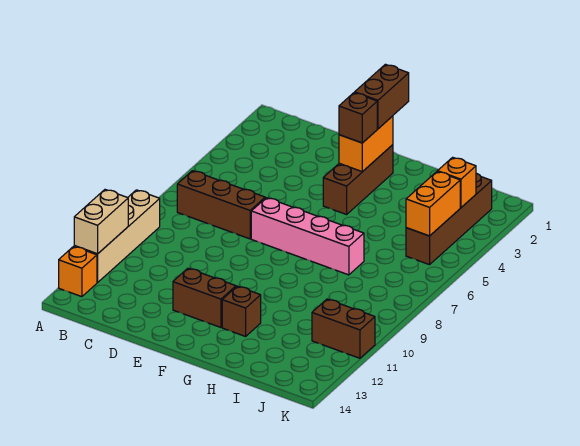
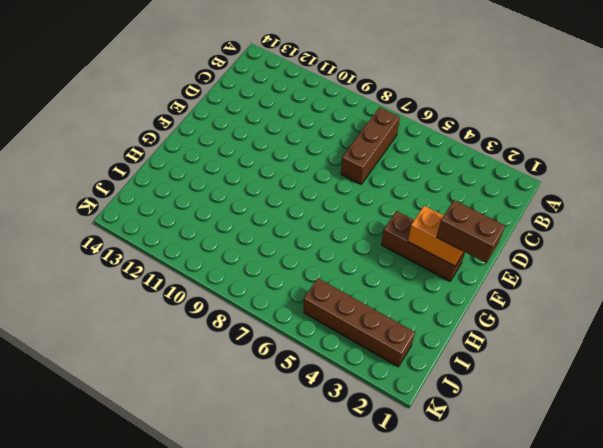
none -> tan brick A9:A12 level 1
none -> orange brick A13 level 1
none -> pink brick E7:H7 level 1

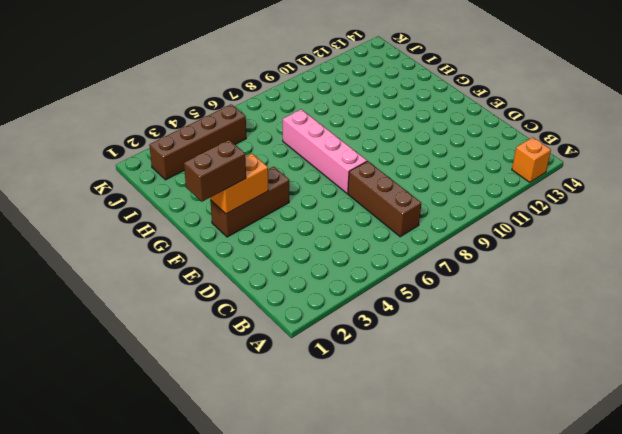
none -> tan brick A9:A12 level 1
none -> brown brick E12:F12 level 1
none -> brown brick G12 level 1

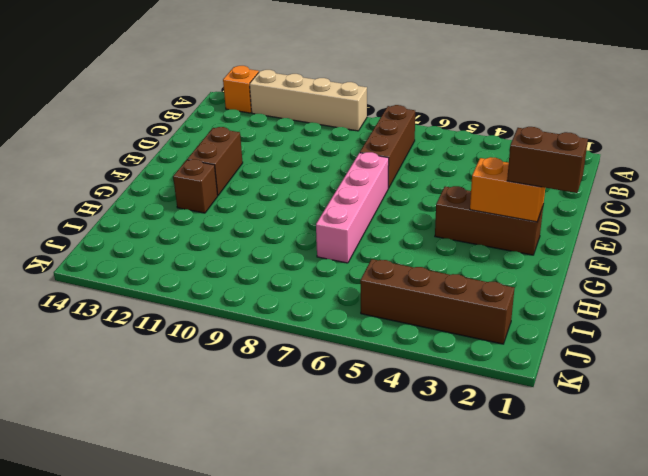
none -> brown brick J11:K11 level 1
none -> tan brick A11:A12 level 2
none -> orange brick J3 level 2

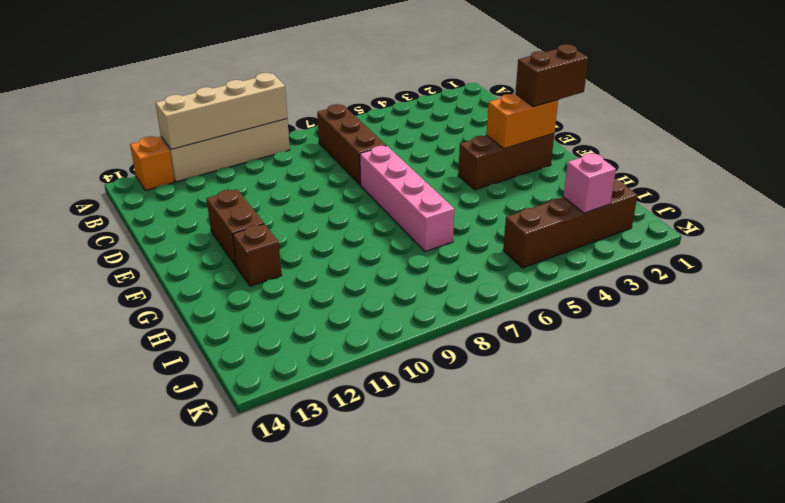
tan brick A9:A12 level 2 -> tan brick A11:A12 level 2
pink brick J3 level 2 -> orange brick J3 level 2
none -> brown brick J11:K11 level 1
none -> orange brick J4:J5 level 2
none -> brown brick F3 level 3

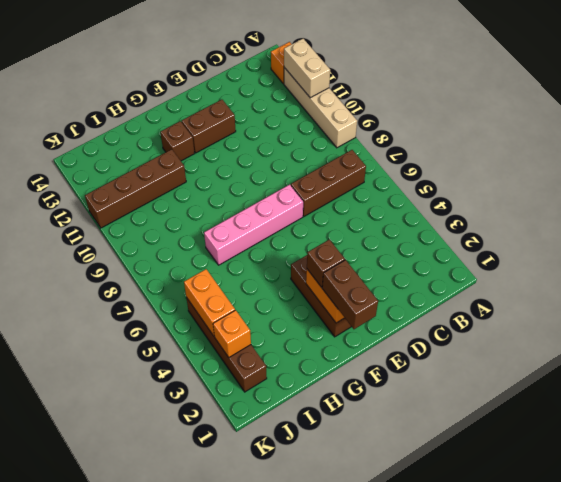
brown brick H11:K11 level 1 -> brown brick J11:K11 level 1

